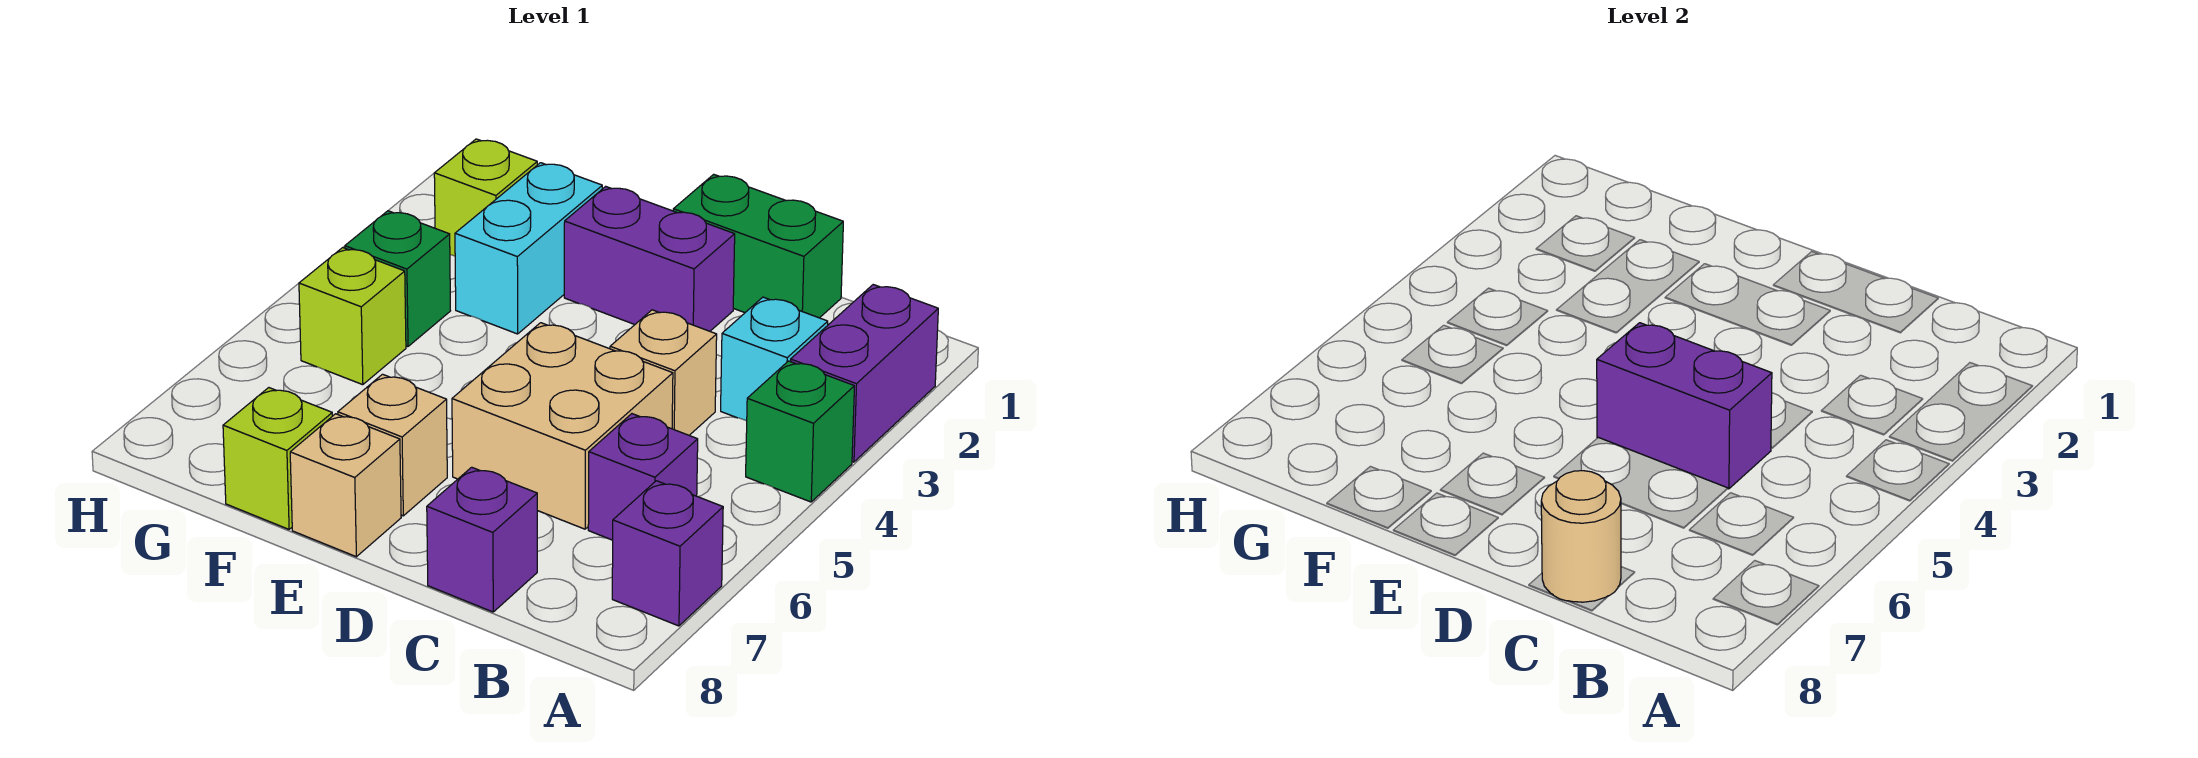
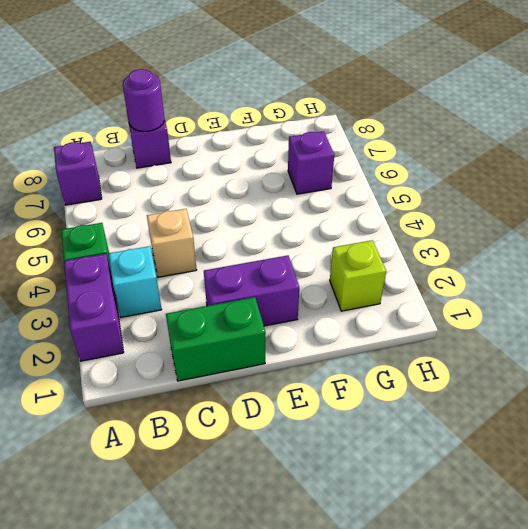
purple round brick C8 level 2 -> tan round brick C8 level 2
purple brick G6 level 1 -> purple brick B6 level 1
none -> tan brick C5:D6 level 1
none -> tan brick E7 level 1
none -> tan brick E8 level 1

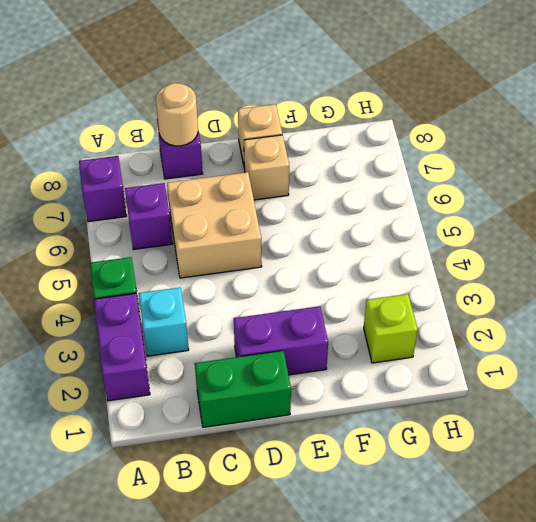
none -> tan brick C4 level 1
none -> cyan brick F2:F3 level 1
none -> lime brick F8 level 1

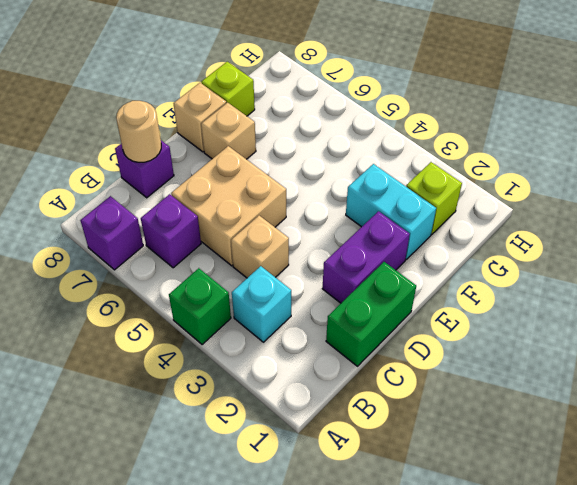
none -> purple brick A2:A3 level 1
none -> green brick G4 level 1
none -> lime brick G5 level 1

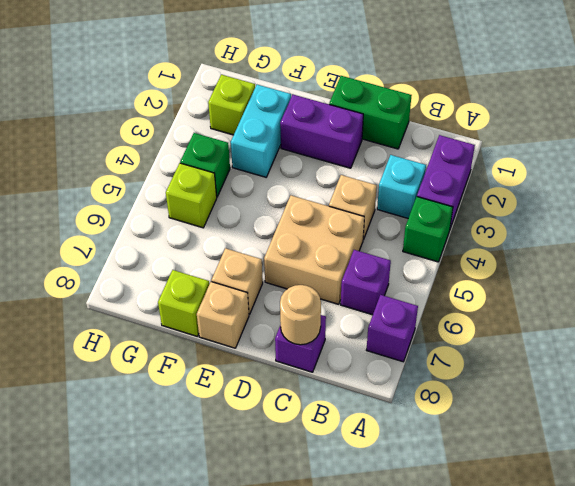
none -> purple brick C5:D5 level 2

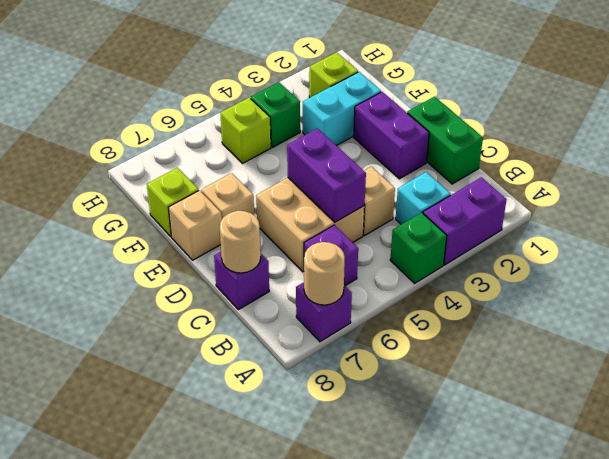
tan round brick A7 level 2 -> none

